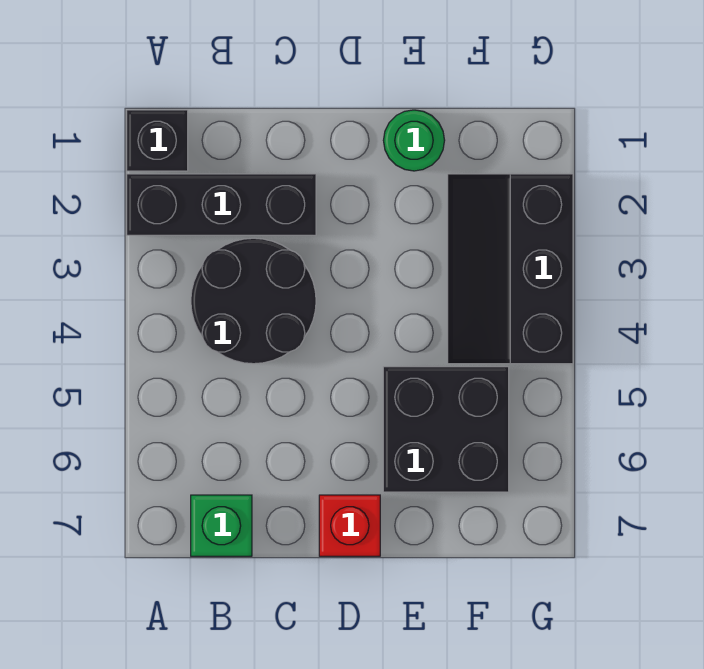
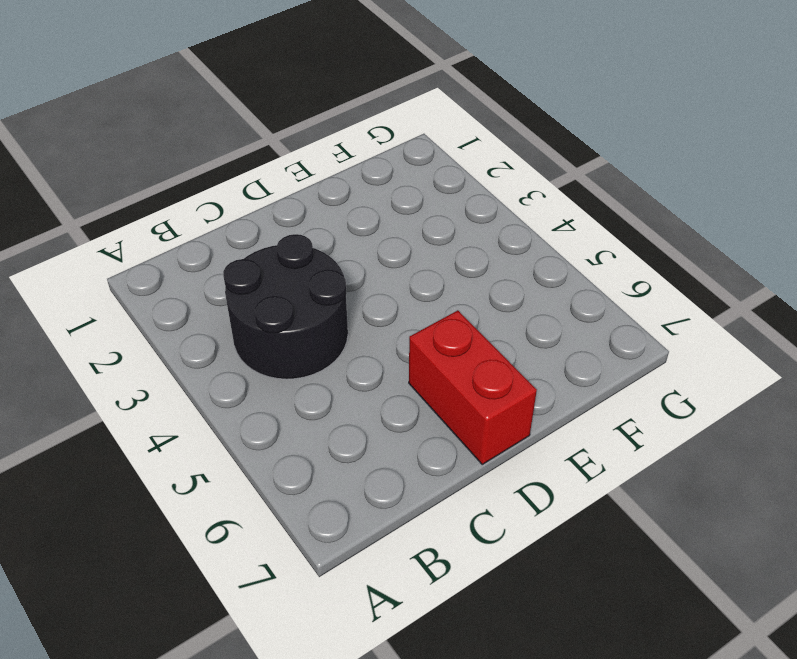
red brick D6:D7 level 1 -> red brick D7 level 1
none -> black brick A1 level 1
none -> black brick A2:C2 level 1

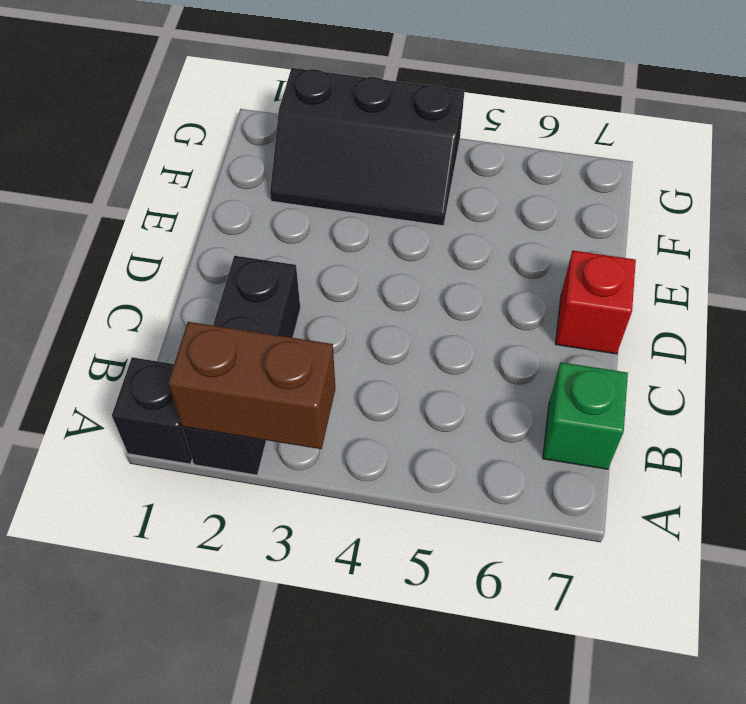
brown brick A2:A3 level 2 -> none
none -> black round brick B3:C4 level 1
none -> green round brick E1 level 1

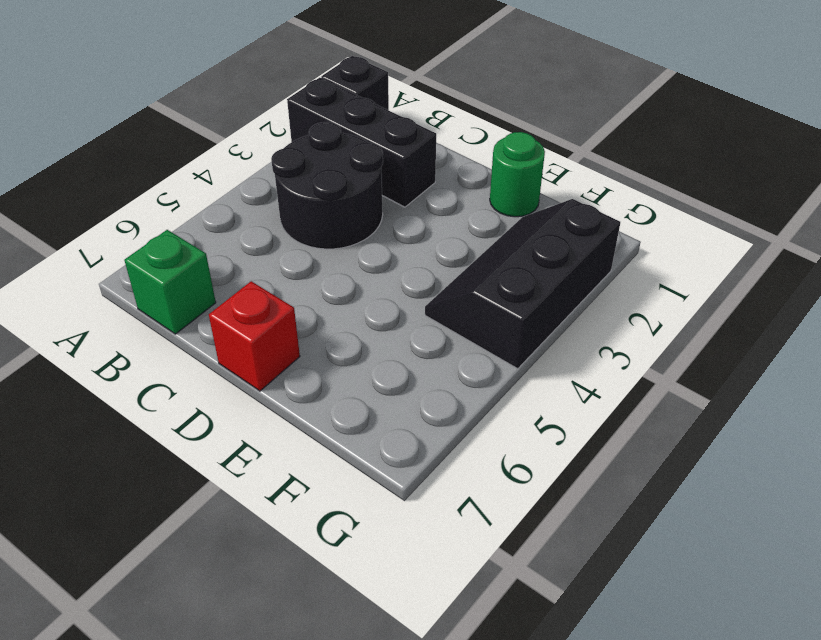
none -> black brick E5:F6 level 1

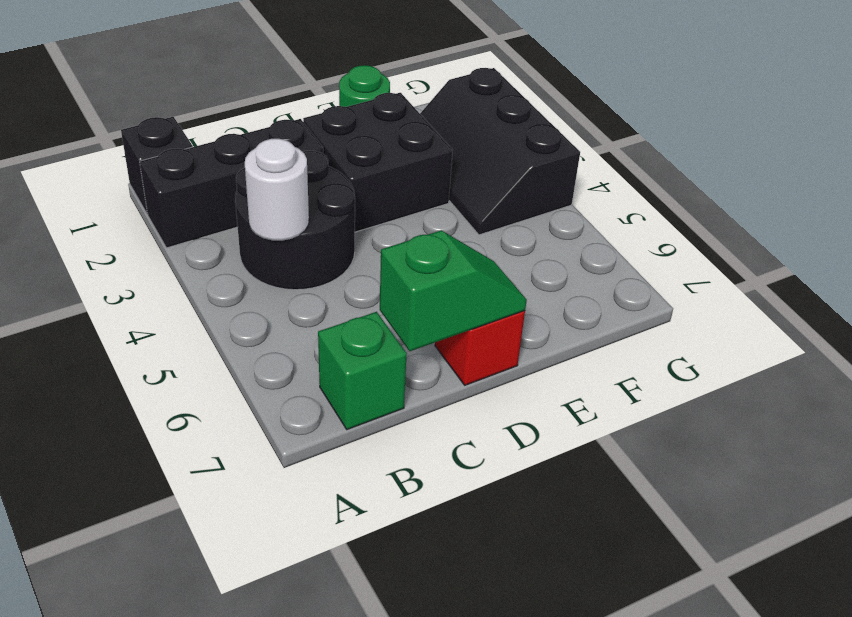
white round brick B4 level 2 -> none
green slope C7:D7 level 2 top C -> none
black brick D2:E3 level 1 -> black brick E5:F6 level 1

